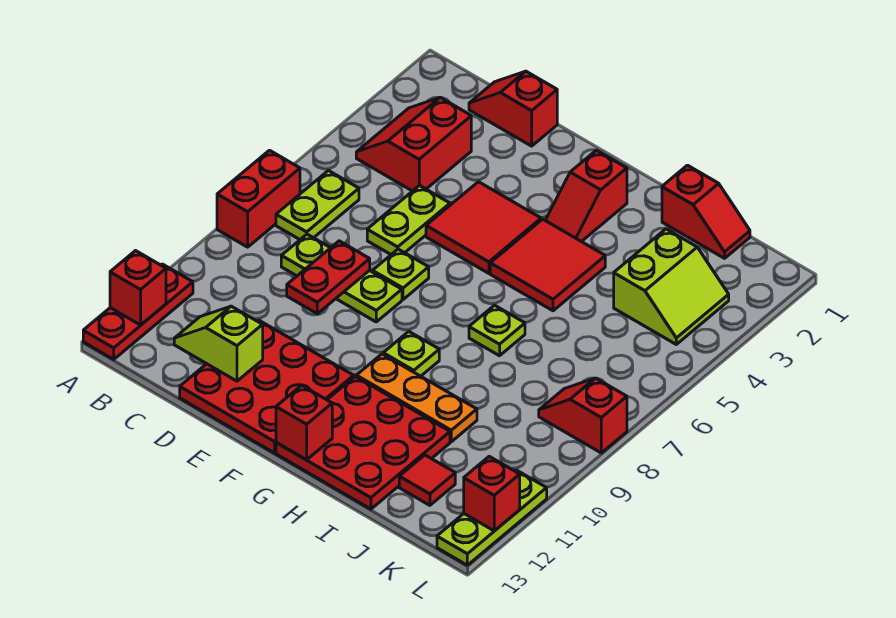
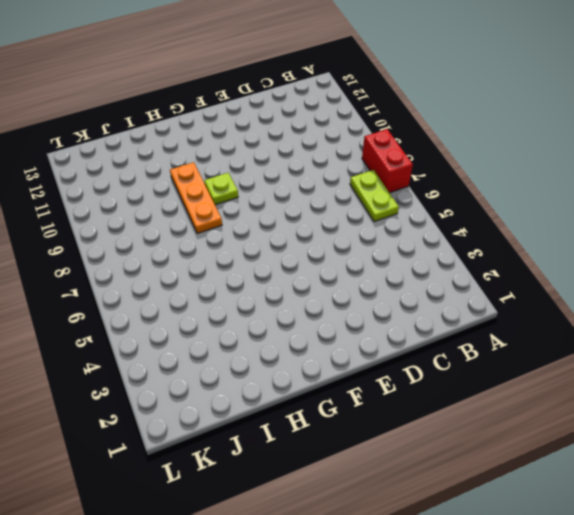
orange plate H8:H10 level 1 -> orange plate G10:I10 level 1
none -> red plate A11:A13 level 1
none -> red slope B3:C4 level 1 top C
none -> red slope C1:D1 level 1 top D

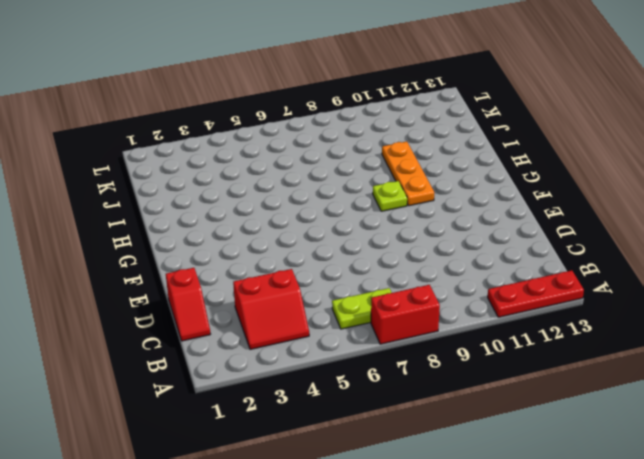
none -> lime plate C8:E8 level 1
none -> lime plate D5:D6 level 1
none -> red plate D11:F13 level 1

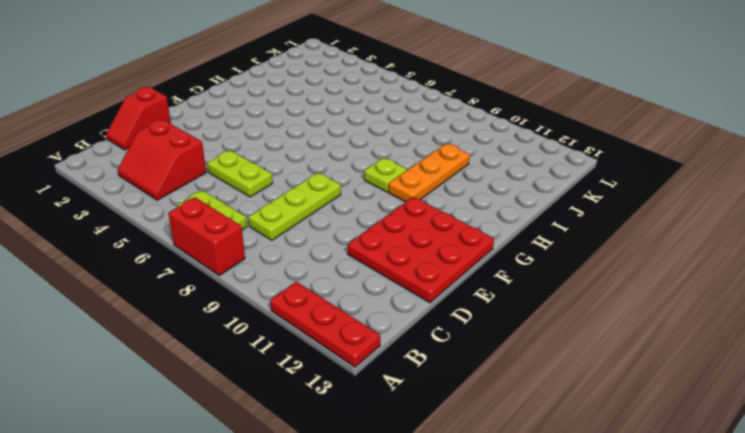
none -> red tile E4:F5 level 1
none -> lime plate E7 level 1
none -> red slope G2:G3 level 1 top 2

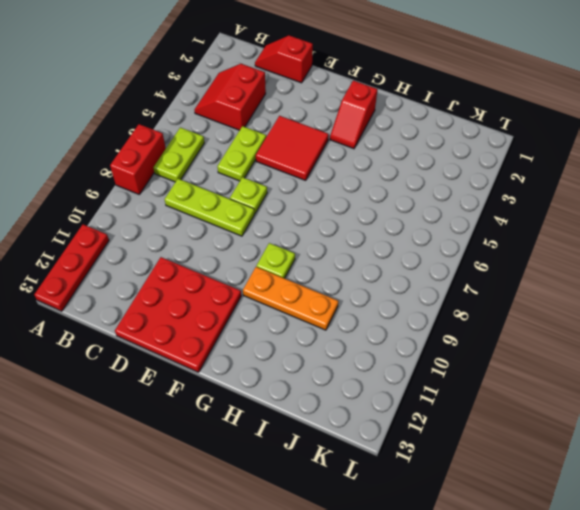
none -> red tile G4:H5 level 1
none -> red plate G11:I13 level 1
none -> lime plate H7 level 1

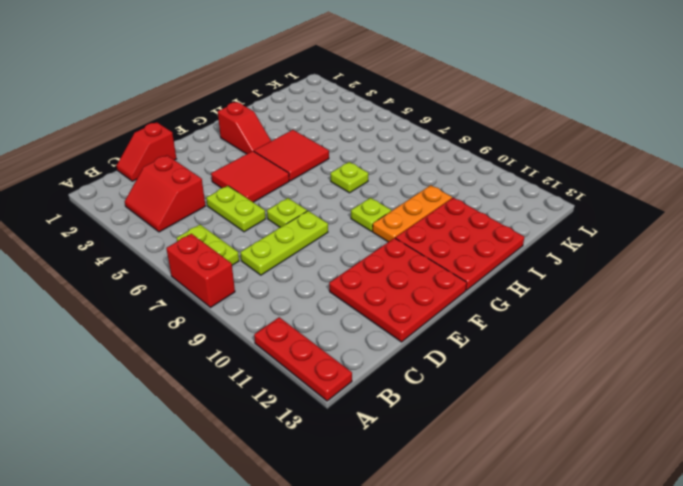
none -> red slope I1:J1 level 1 top I
none -> lime slope J3:K4 level 1 top J
none -> red tile J12 level 1

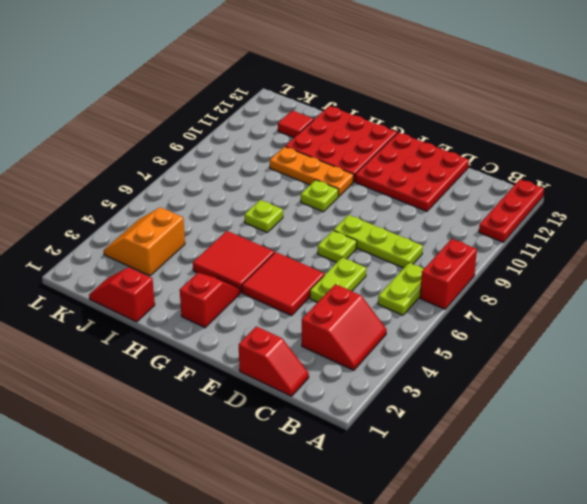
orange slope J3:K4 level 1 top J -> lime slope J3:K4 level 1 top J
none -> red slope K8:L8 level 1 top L
none -> lime plate L11:L13 level 1
none -> red brick A12 level 2

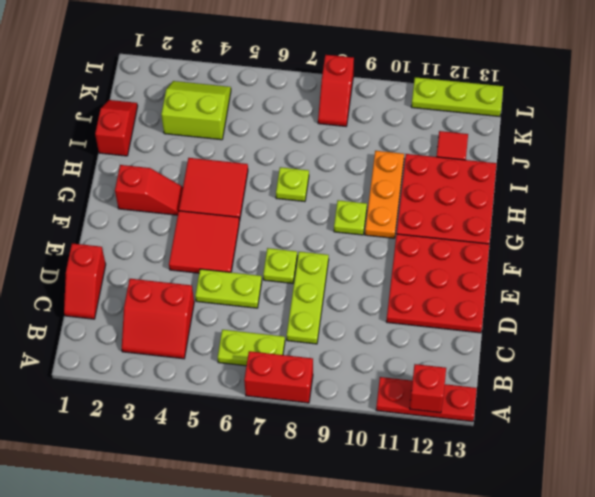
none -> lime slope C12:D12 level 2 top D
none -> red plate D8:D9 level 2
none -> red brick G13 level 2

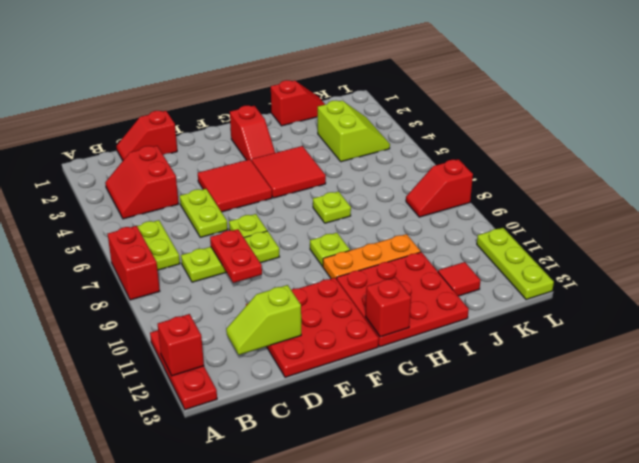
none -> red brick L12 level 2

